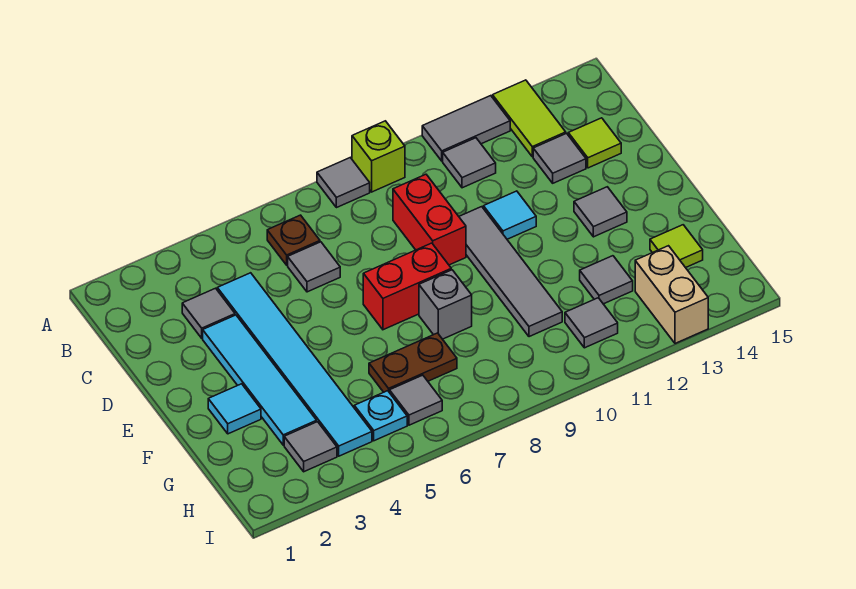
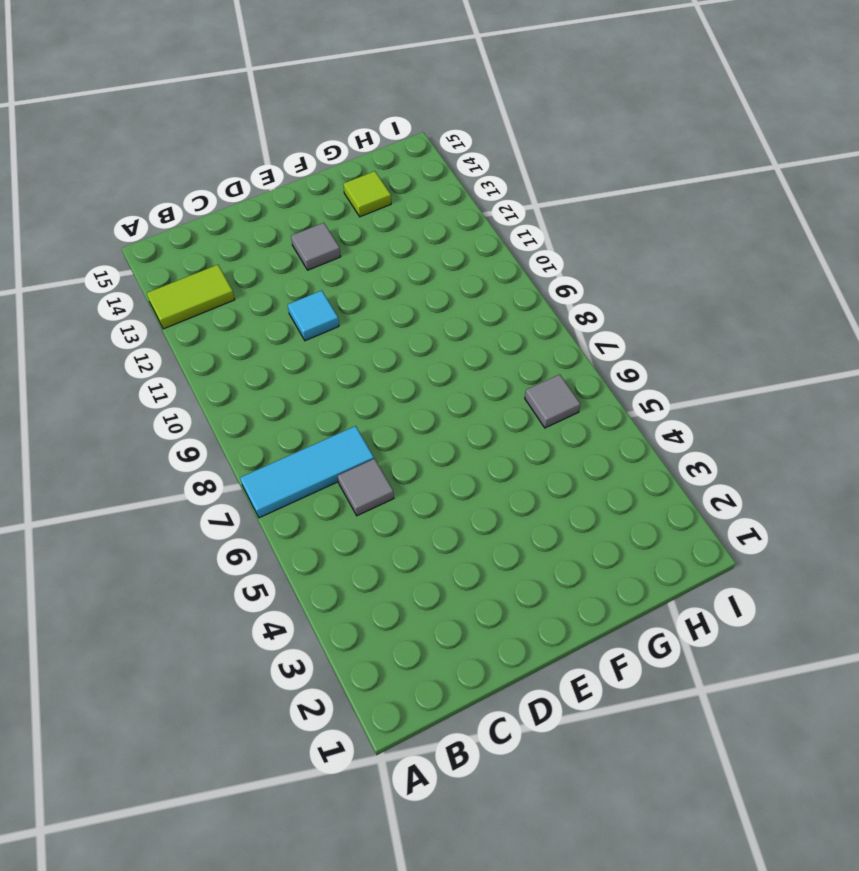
cyan tile A7:C7 level 1 -> none
none -> grey tile A8 level 1
none -> lime brick A9 level 1
none -> grey tile A11:A12 level 1

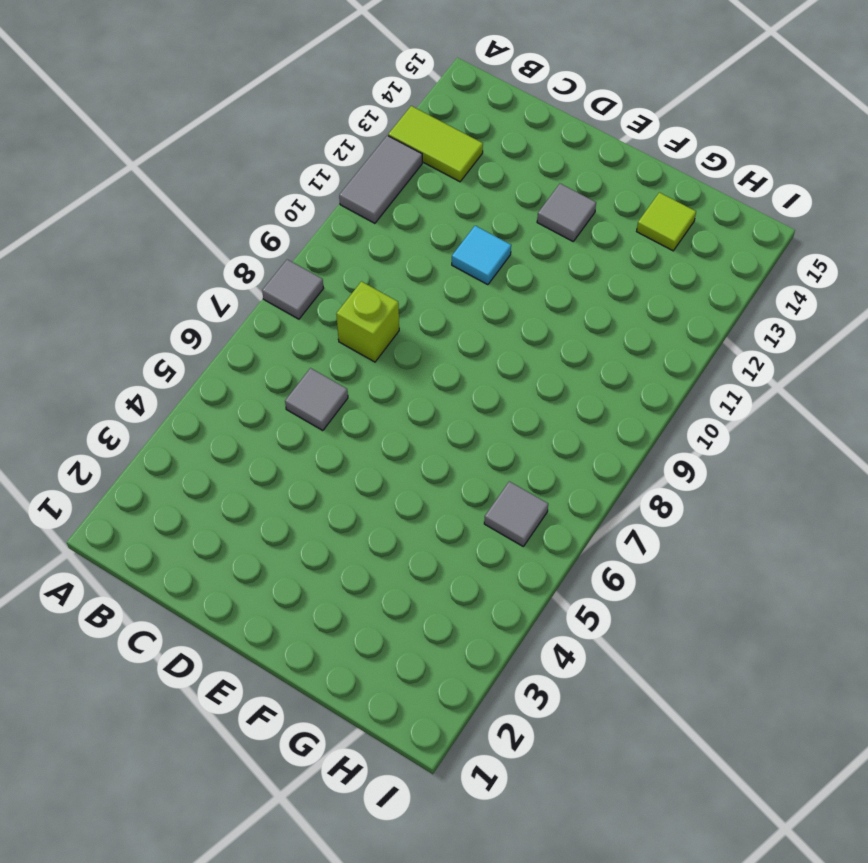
lime brick C8 level 1 -> lime brick A9 level 1
none -> brown plate B6 level 1
none -> grey tile B11 level 1
none -> grey tile C3 level 1

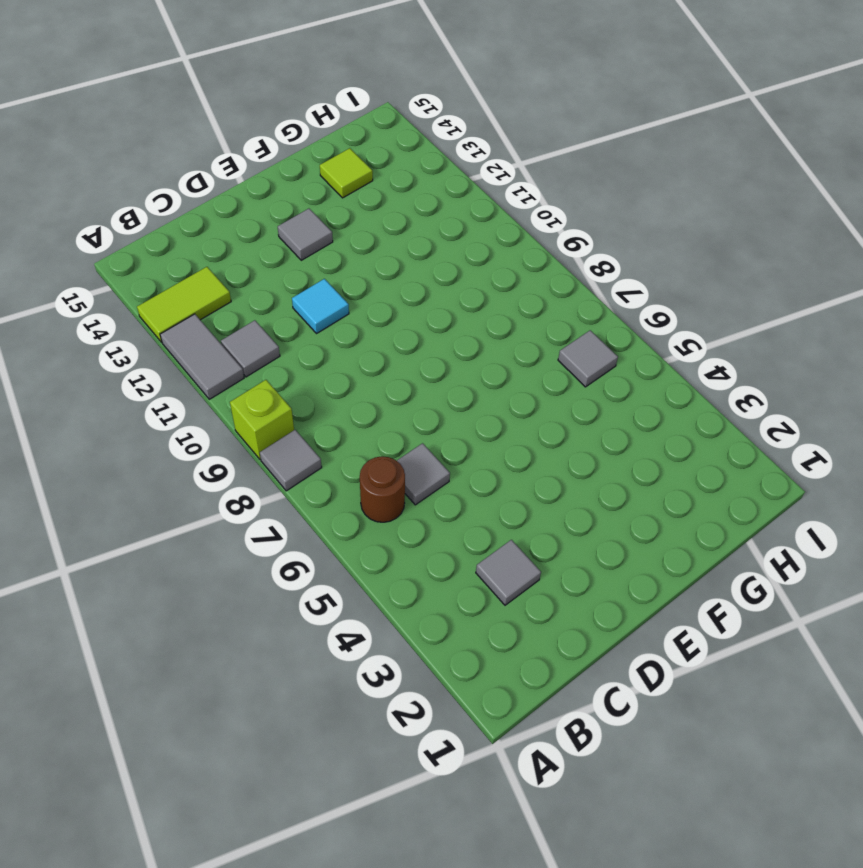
brown round brick B6 level 1 -> brown plate B6 level 1
none -> cyan tile C4:H4 level 1
none -> red brick C9:D9 level 1
none -> grey tile C13 level 1

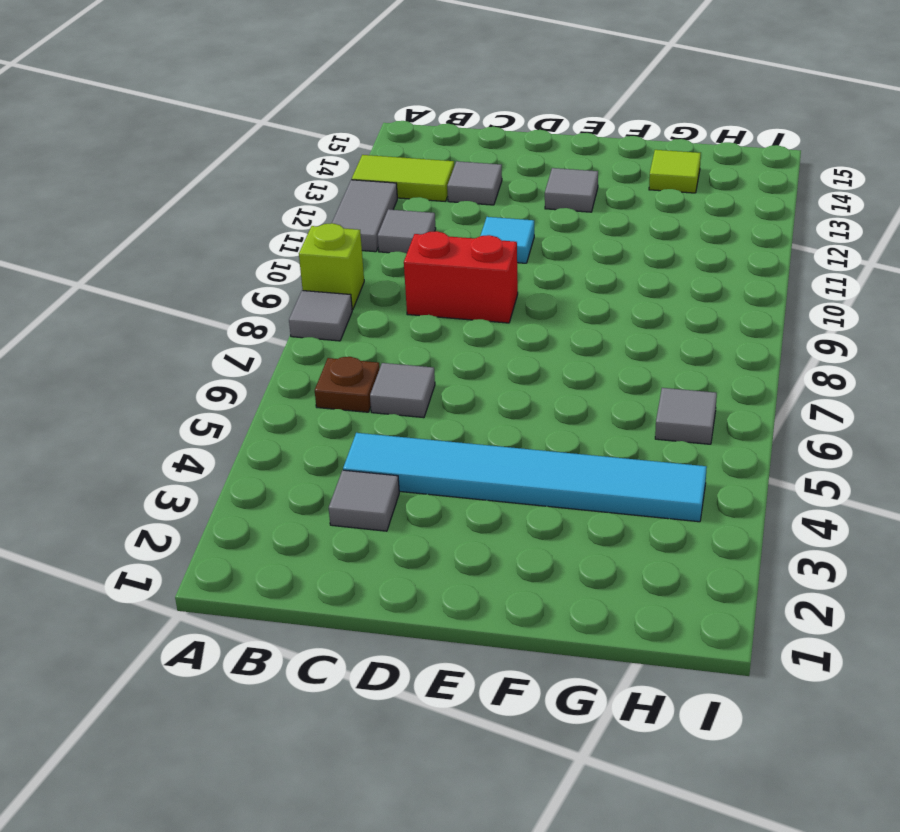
none -> lime tile C14 level 1
none -> cyan tile D3:G3 level 1
none -> grey tile D10:G10 level 1

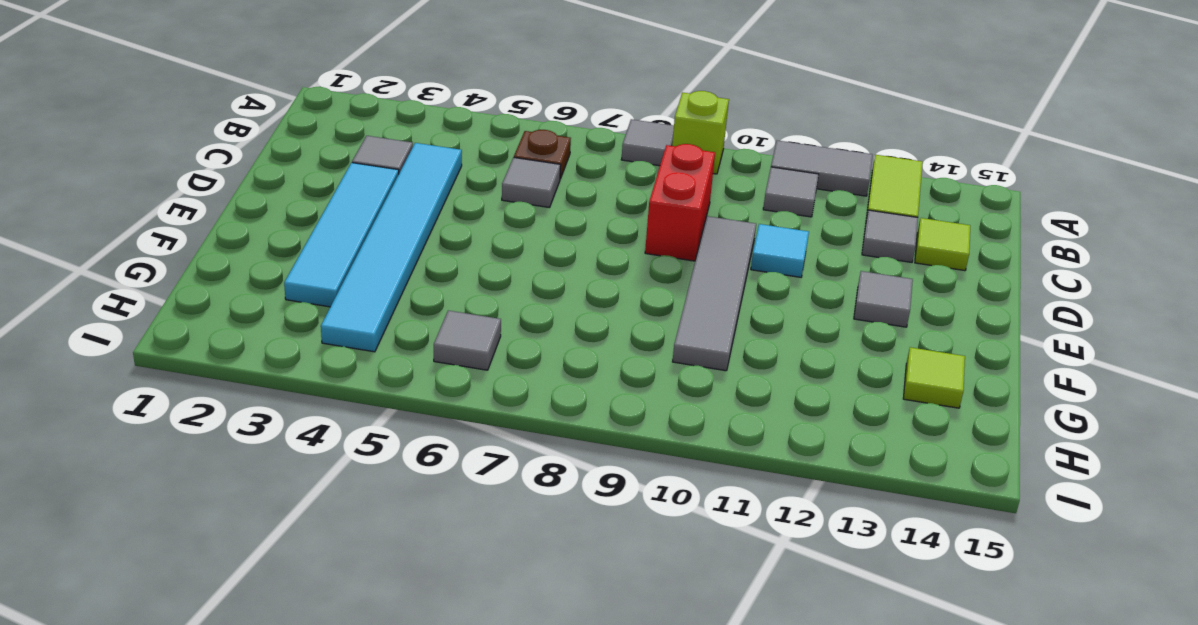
none -> red brick E7:E8 level 1
none -> cyan tile F2 level 1
none -> grey brick F8 level 1

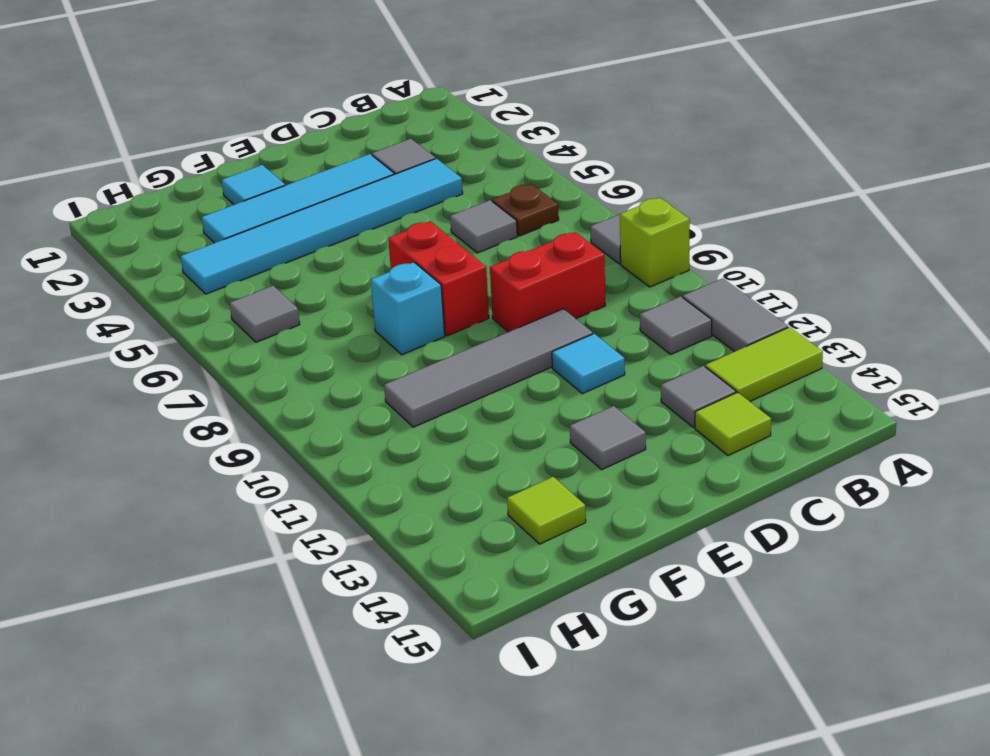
cyan brick F8 level 1 -> grey brick F8 level 1
none -> brown plate G6:G7 level 1
none -> grey tile G12 level 1
none -> grey tile H3 level 1

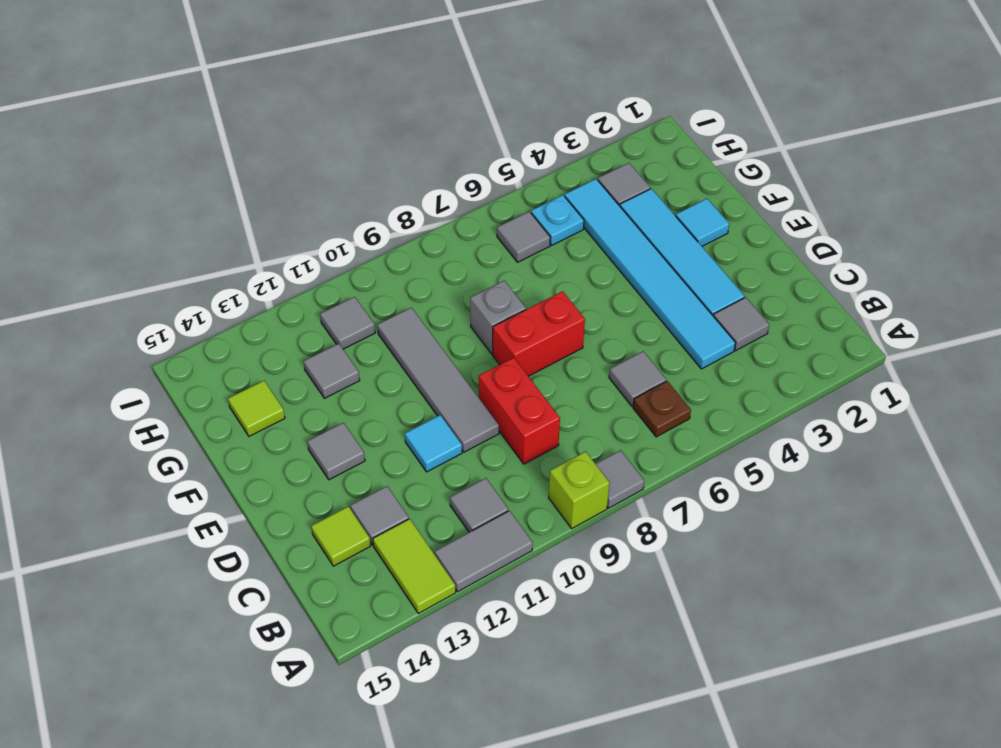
none -> brown plate G6:G7 level 1
none -> tan brick H13:I13 level 1

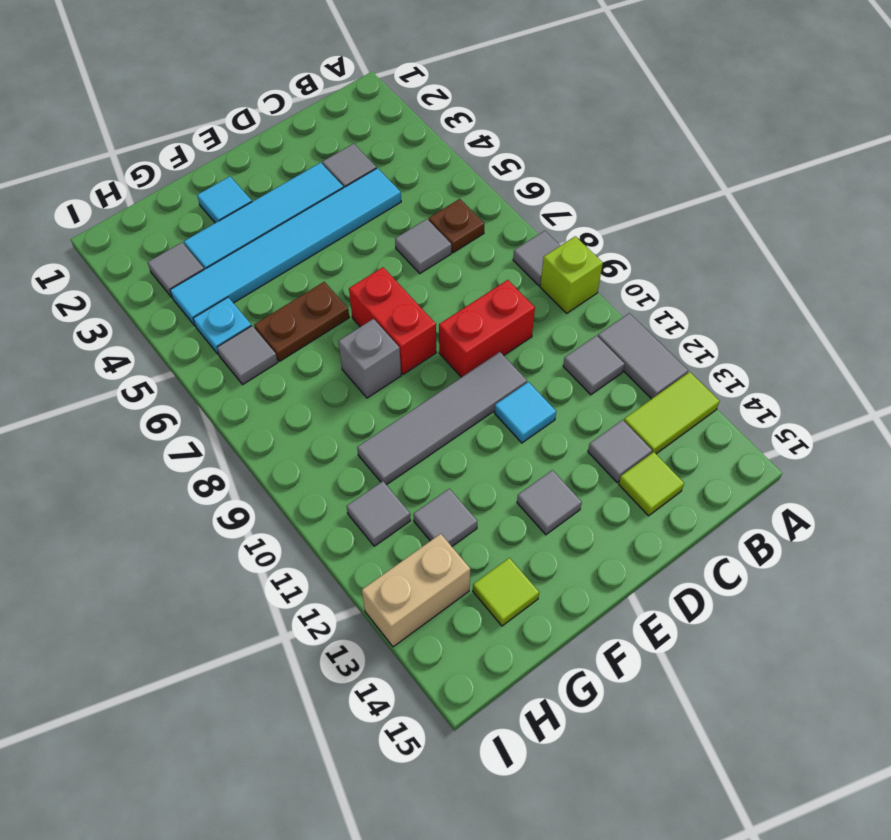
brown plate F6:G6 level 1 -> brown plate G6:G7 level 1

